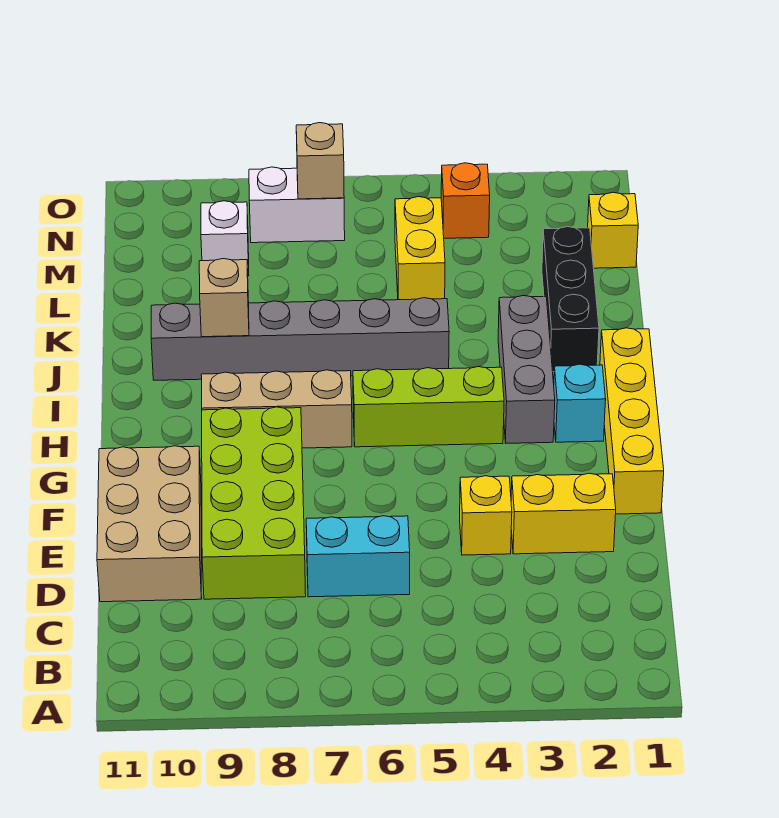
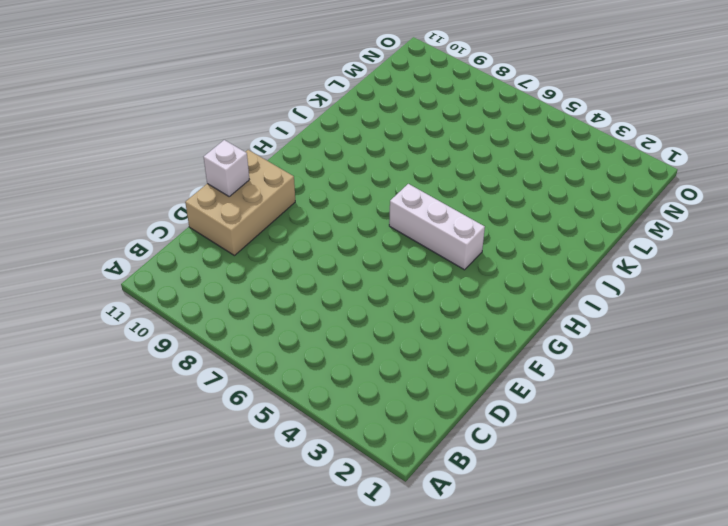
white brick E11 level 2 -> white brick M9 level 1
white brick H4:H6 level 1 -> lime brick H4:H6 level 1
none -> cyan brick D6:D7 level 1
none -> lime brick D8:G9 level 1
none -> yellow brick E2:E3 level 1

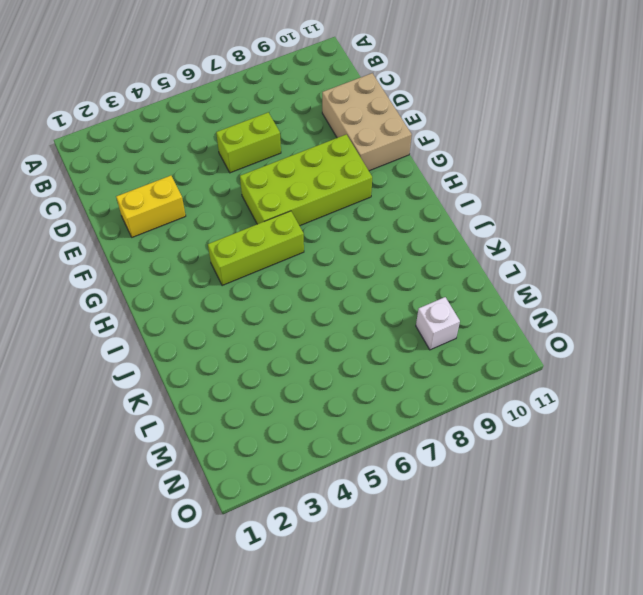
lime brick D6:D7 level 1 -> cyan brick D6:D7 level 1
lime brick F6:G9 level 1 -> lime brick D8:G9 level 1
none -> yellow brick E4 level 1
none -> yellow brick F1:I1 level 1
none -> cyan brick H2 level 1

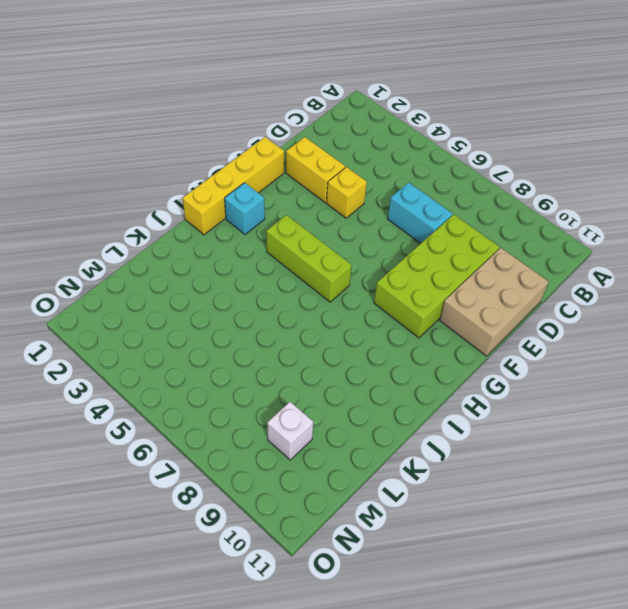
none -> grey brick H3:J3 level 1
none -> tan brick H7:H9 level 1
none -> black brick J2:L2 level 1

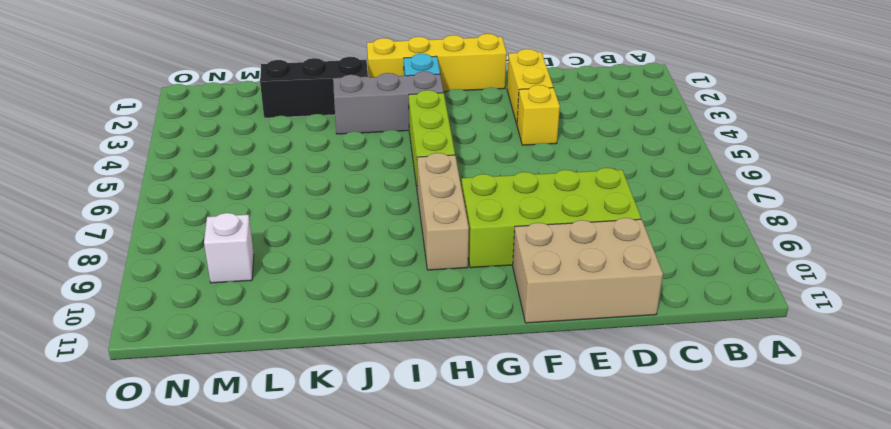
none -> cyan brick D6:D7 level 1
none -> grey brick J5:J10 level 1
none -> yellow brick L5:M5 level 1

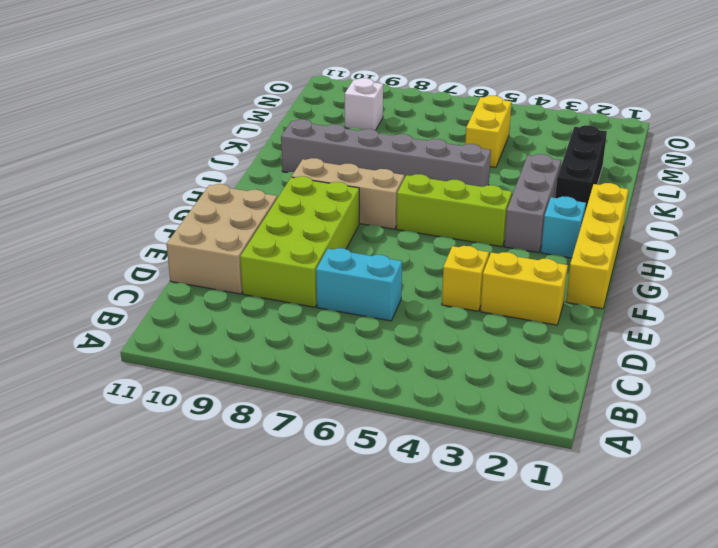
none -> yellow brick M1 level 1
none -> orange brick N4 level 1
none -> white brick N7:N8 level 1

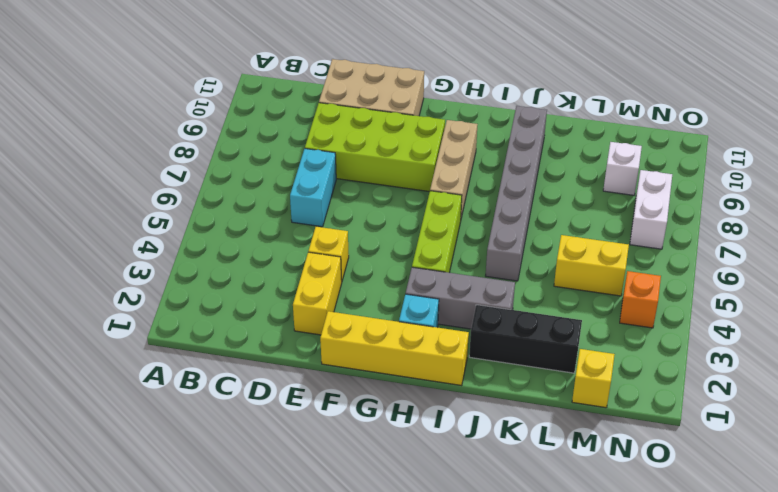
none -> tan brick J9 level 2
none -> tan brick N7 level 2

